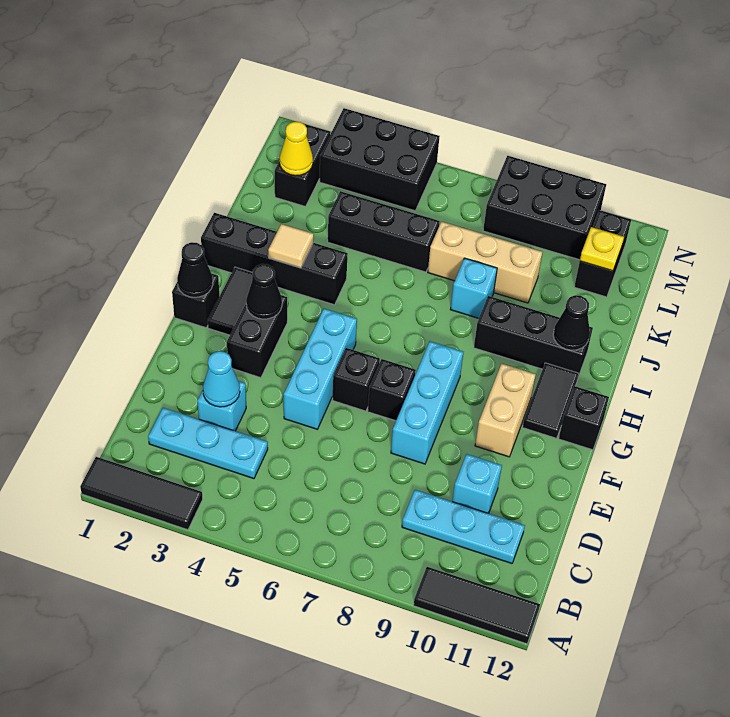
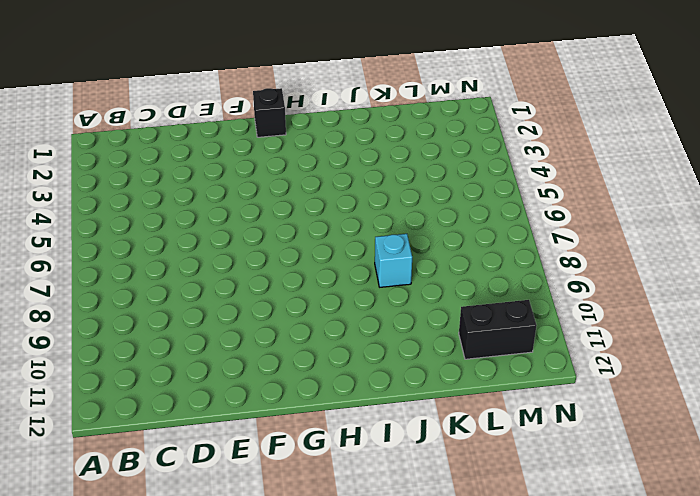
none -> black tile A1:A3 level 1
none -> black tile A10:A12 level 1
none -> cyan plate C2:C4 level 1
none -> cyan plate C9:C11 level 1

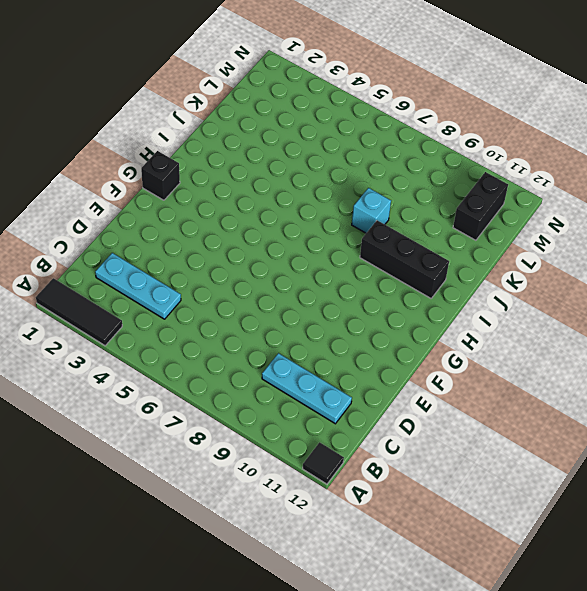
black tile A12 level 1 -> black tile A10:A12 level 1
none -> cyan brick D3 level 1
none -> cyan brick D10 level 1
none -> cyan brick E5:G5 level 1
none -> cyan brick E8:G8 level 1

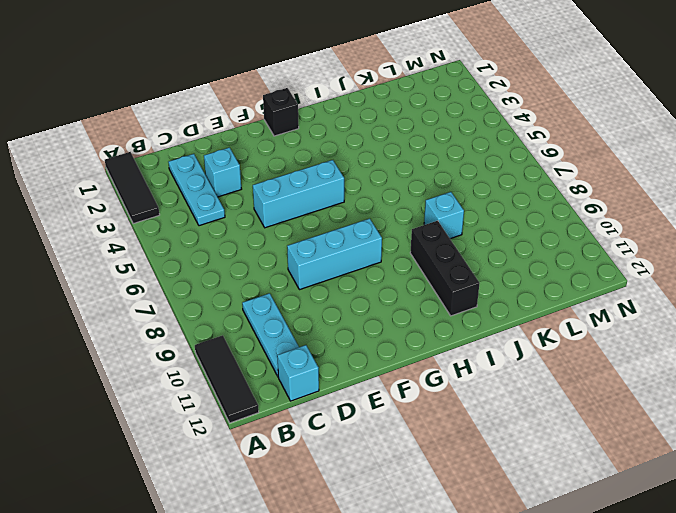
cyan brick C12 level 1 -> cyan brick D10 level 1
none -> black brick F3:G3 level 1
none -> black brick F6 level 1
none -> black brick F7 level 1
none -> tan brick F10:G10 level 1

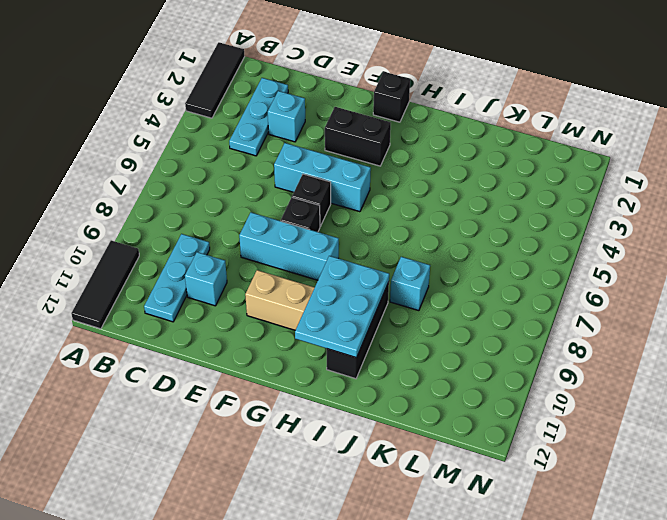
cyan plate H9:I11 level 2 -> black cone I11 level 2
none -> black tile G2:H2 level 1
none -> black tile G11:H11 level 1
none -> black brick G12 level 1
none -> black brick I1:I4 level 1

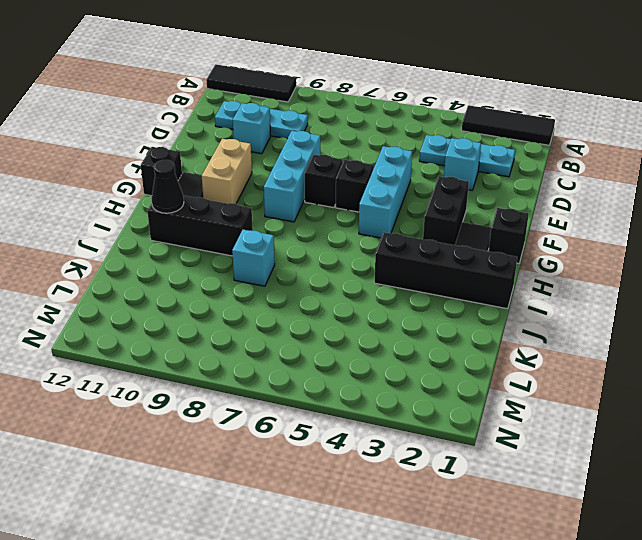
none -> black brick K4:K6 level 1
none -> tan brick K7:K9 level 1
none -> black brick L2:M2 level 1
none -> black brick L11:M11 level 1

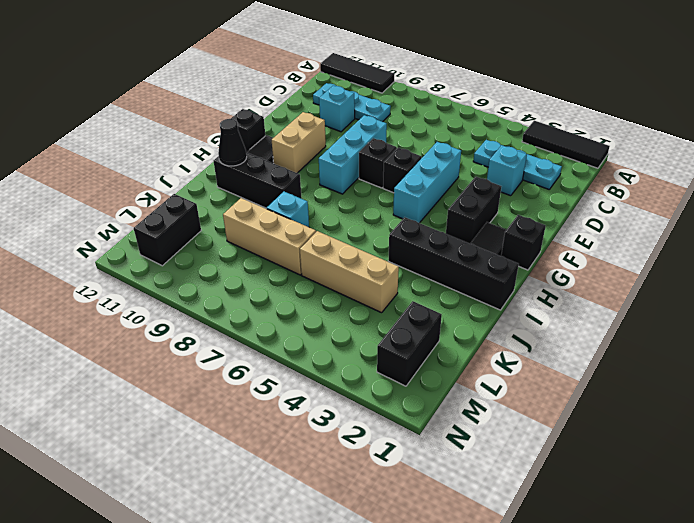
tan brick K4:K6 level 1 -> black brick K4:K6 level 1
none -> black brick M3:N5 level 1
none -> black brick M8:N10 level 1
none -> cyan cone D3 level 2
none -> black cone G1 level 2

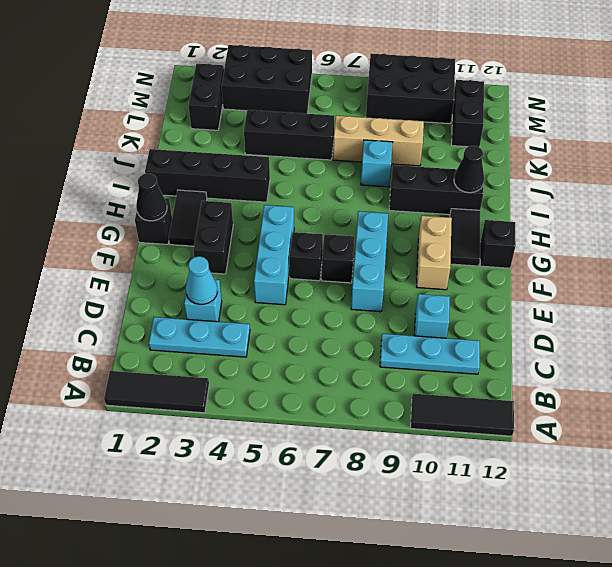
none -> black cone G3 level 2
none -> tan tile I3 level 2
none -> yellow cone L2 level 2
none -> yellow plate L11 level 2

